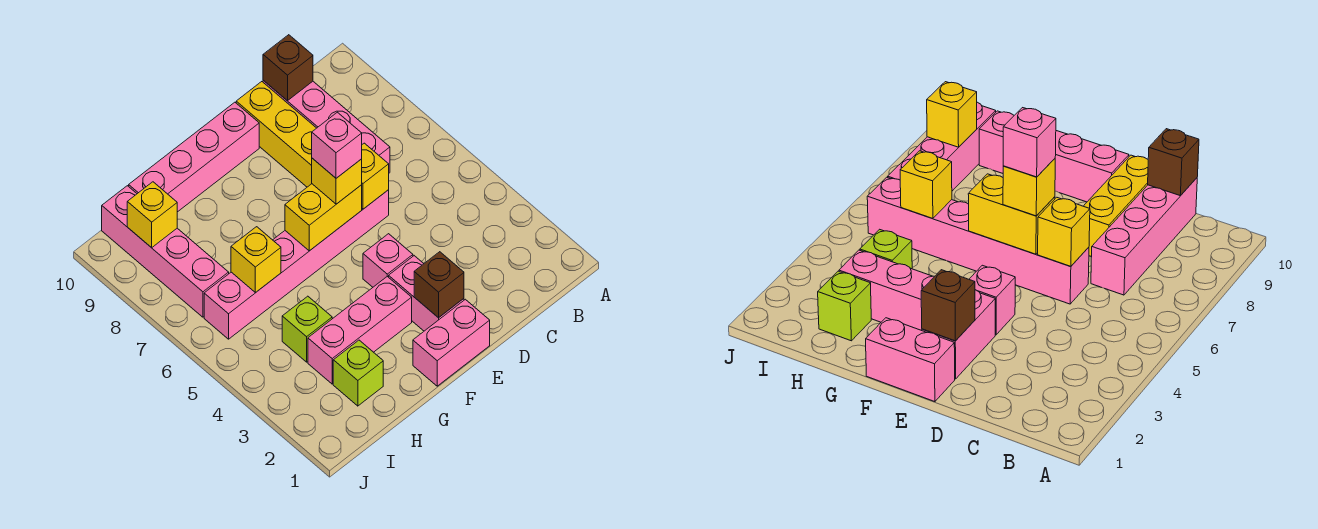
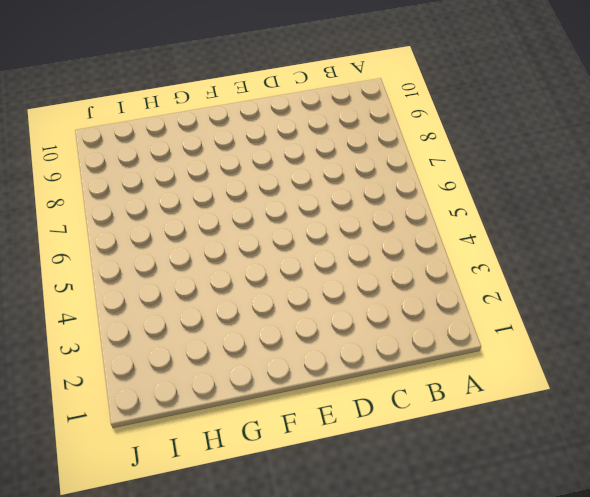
none -> pink brick C7:C10 level 1
none -> pink brick D6:I6 level 1
none -> yellow brick D8:D10 level 1

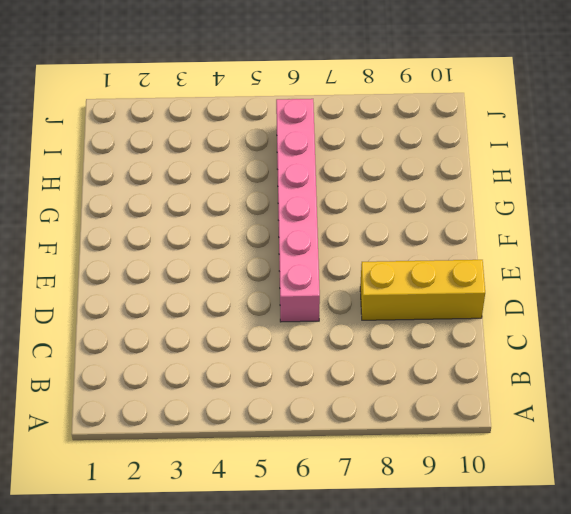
none -> pink brick C7:C10 level 1
none -> pink brick E1:F1 level 1
none -> pink brick E2:E3 level 1

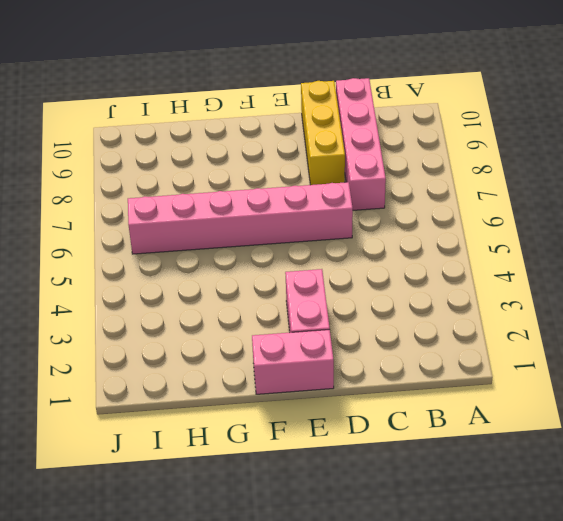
none -> pink brick E4 level 1
none -> pink brick E10:H10 level 1
none -> pink brick F3:H3 level 1

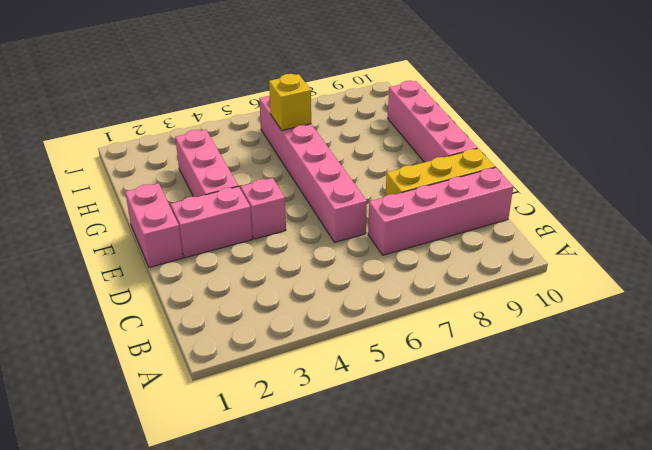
none -> lime brick H2 level 1
none -> lime brick H4 level 1
none -> pink brick I7:I10 level 1

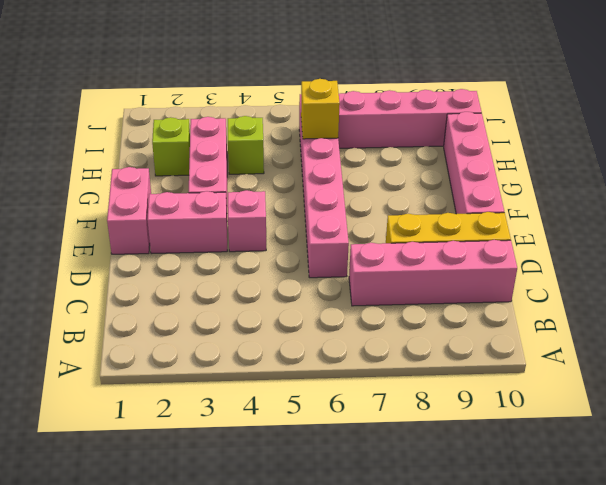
none -> brown brick C10 level 2
none -> yellow brick D6 level 2
none -> brown brick E2 level 2

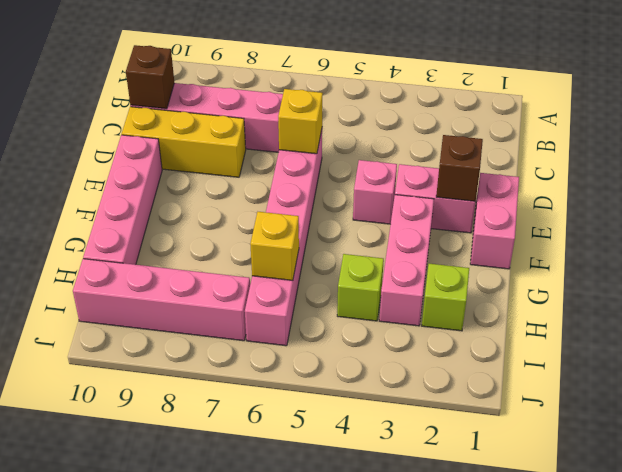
none -> yellow brick E6:F6 level 2
none -> yellow brick I9 level 2
none -> yellow brick E6 level 3

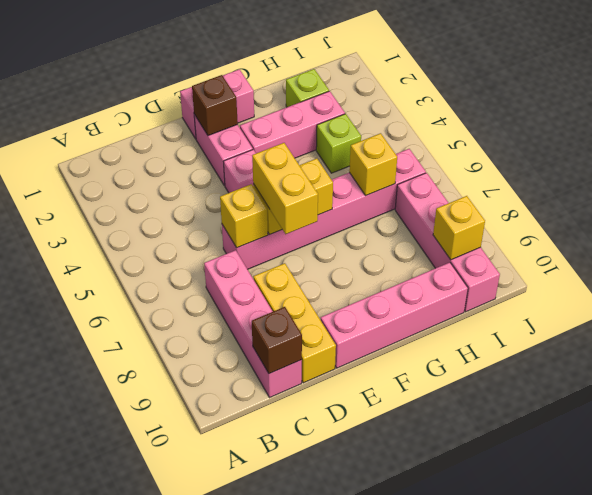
yellow brick E6:E7 level 3 -> yellow brick E6 level 3
none -> pink brick E6 level 4

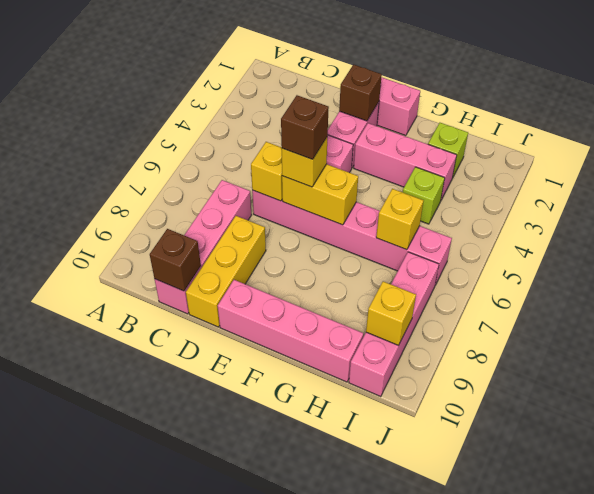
brown brick E6 level 4 -> pink brick E6 level 4

